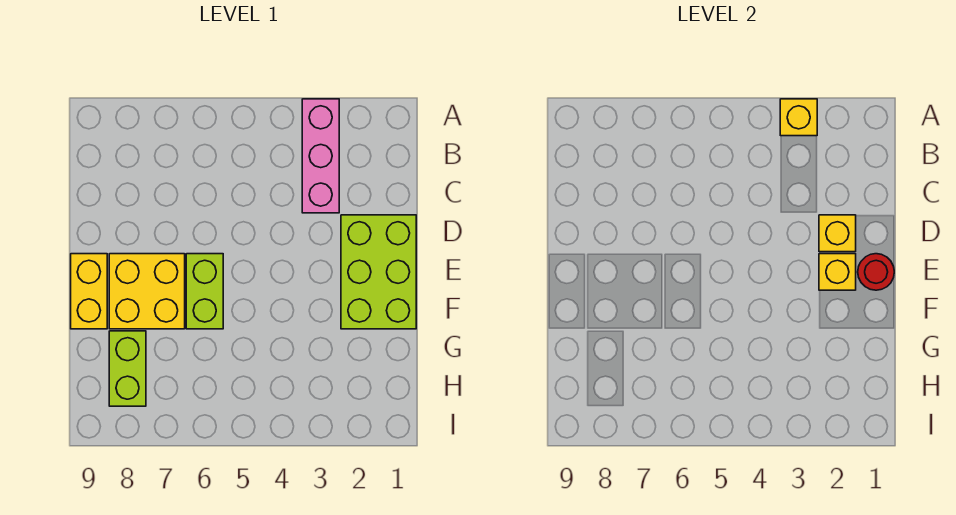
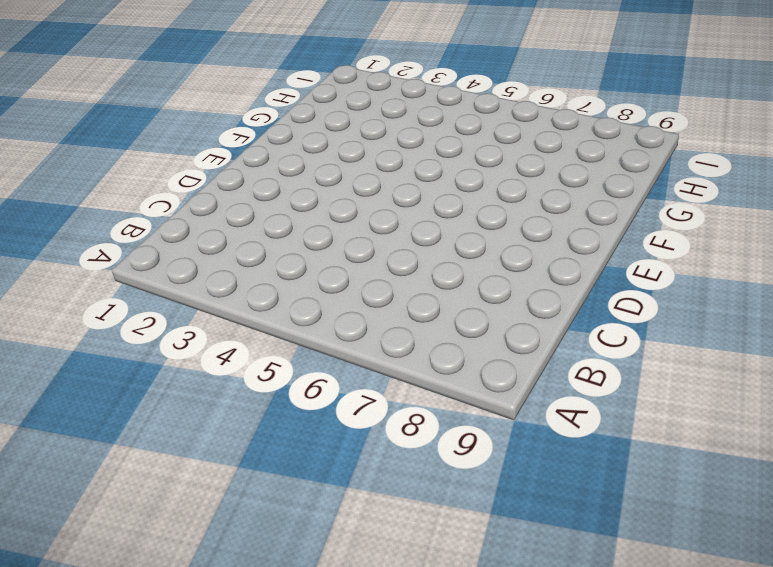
none -> pink brick A3:C3 level 1
none -> lime brick D1:F2 level 1

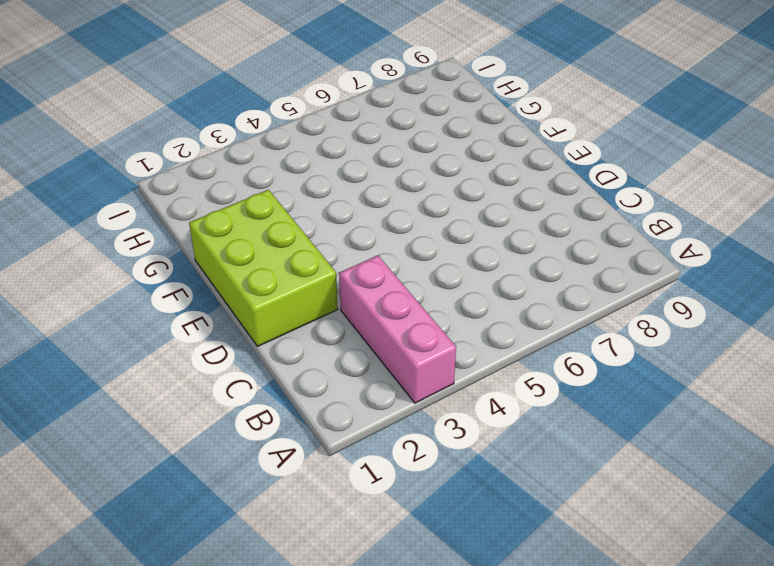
none -> lime brick E6:F6 level 1
none -> yellow brick E7:F8 level 1

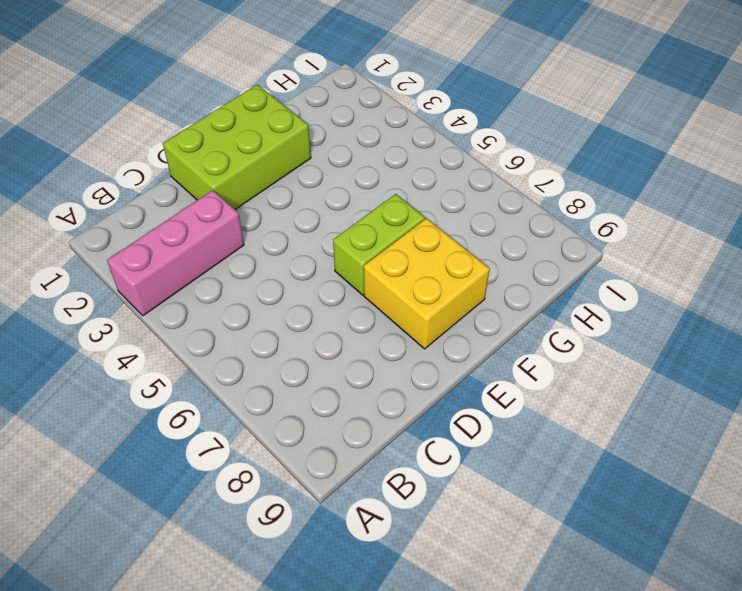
none -> yellow brick E9:F9 level 1
none -> lime brick G8:H8 level 1

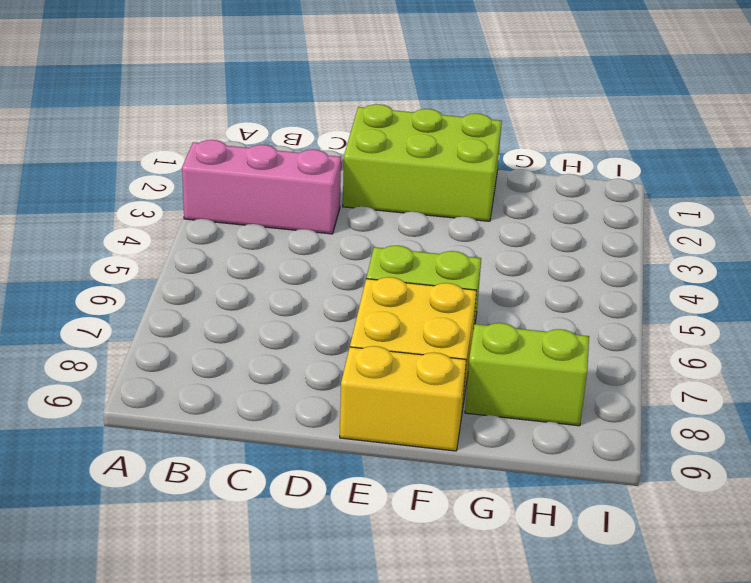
none -> yellow brick A3 level 2
none -> yellow brick D2 level 2

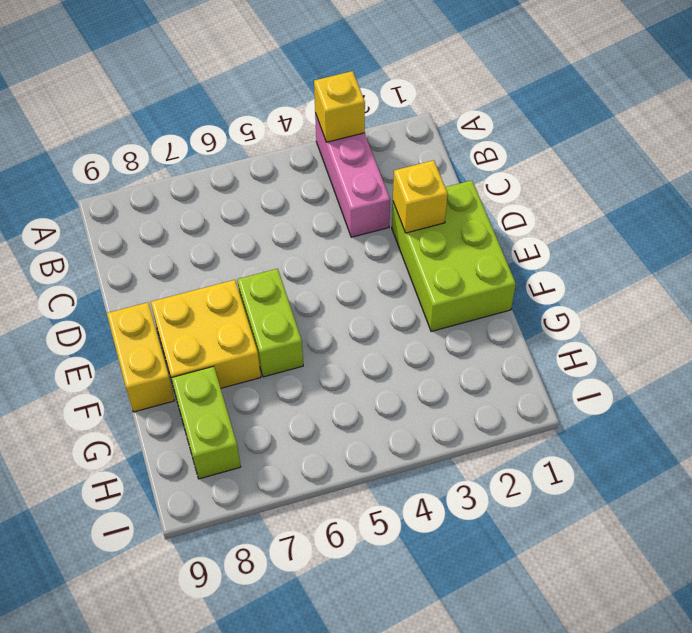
none -> red round brick E1 level 2
none -> yellow brick E2 level 2

